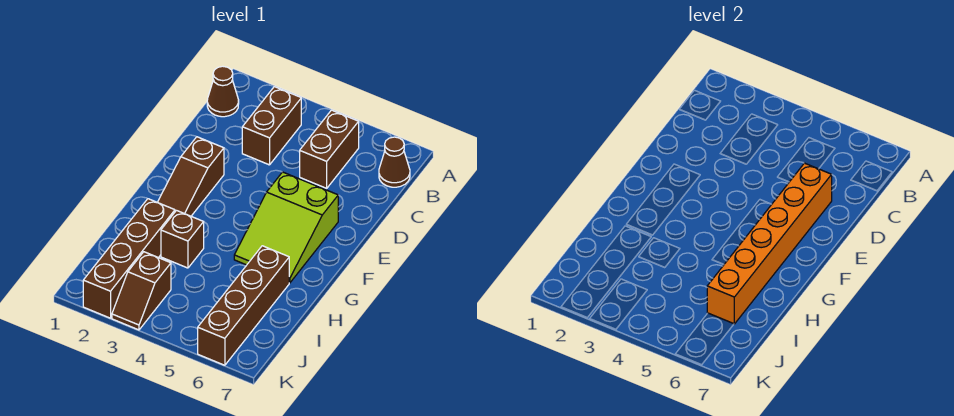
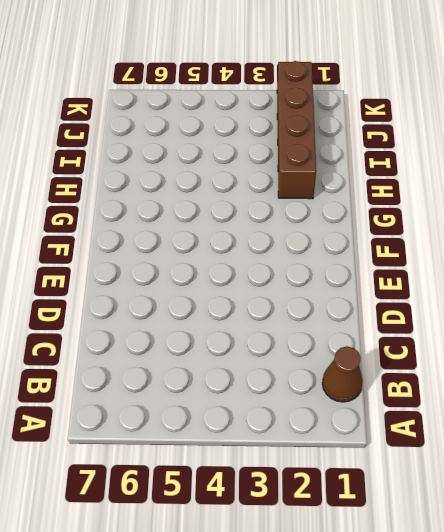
none -> brown brick B3:C3 level 1
none -> brown brick B5:C5 level 1

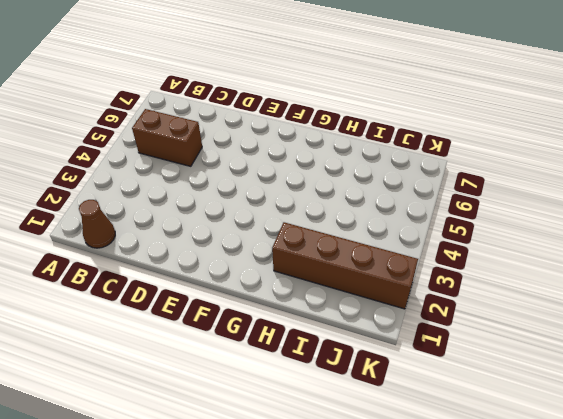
none -> brown brick B3:C3 level 1
none -> brown cone B7 level 1

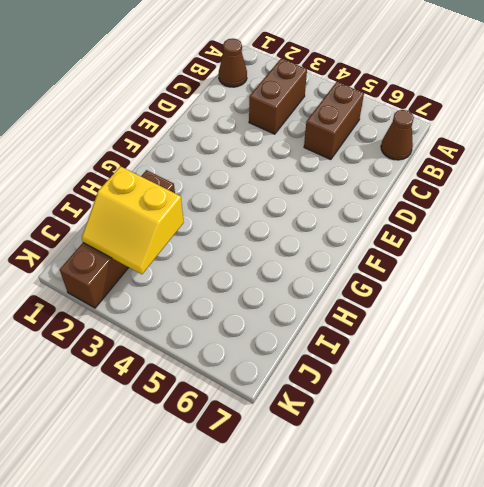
yellow slope I2:J3 level 2 top I -> none
none -> brown slope E2:G2 level 1 top E
none -> lime slope E5:G6 level 1 top E

